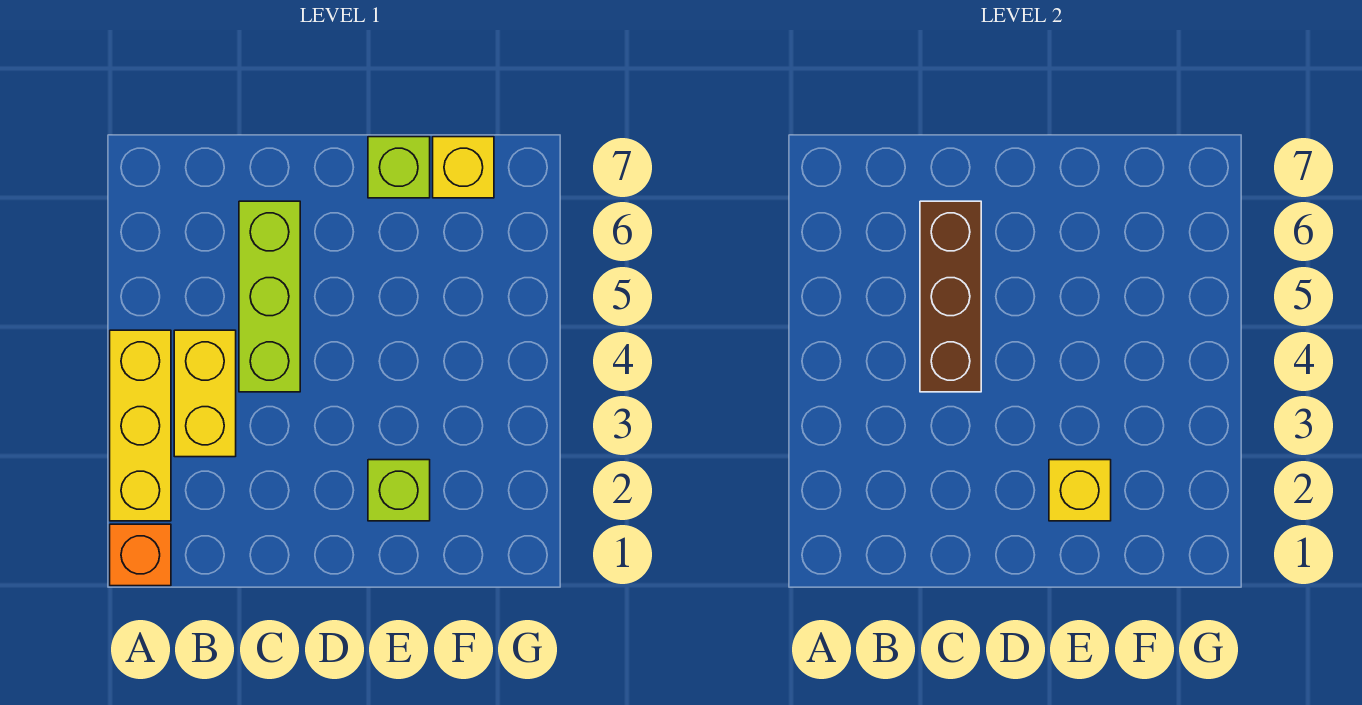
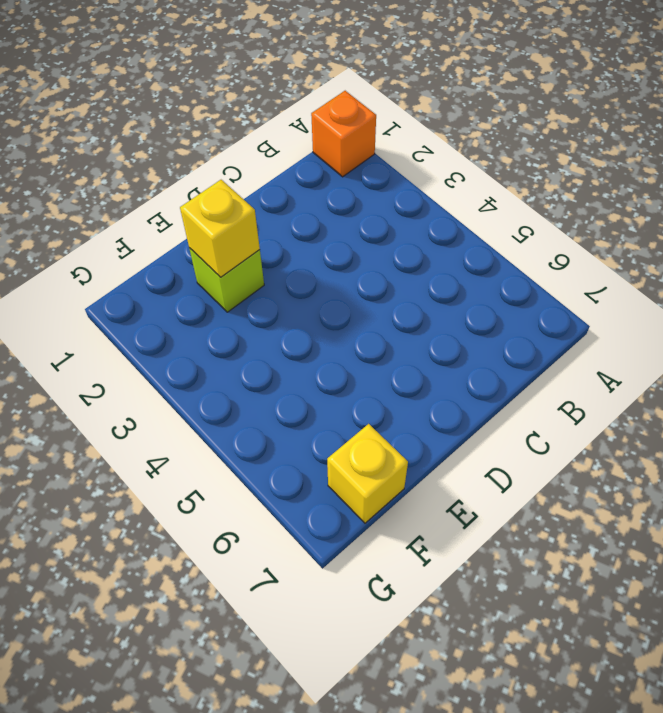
none -> yellow brick A2:A4 level 1
none -> yellow brick B3:B4 level 1

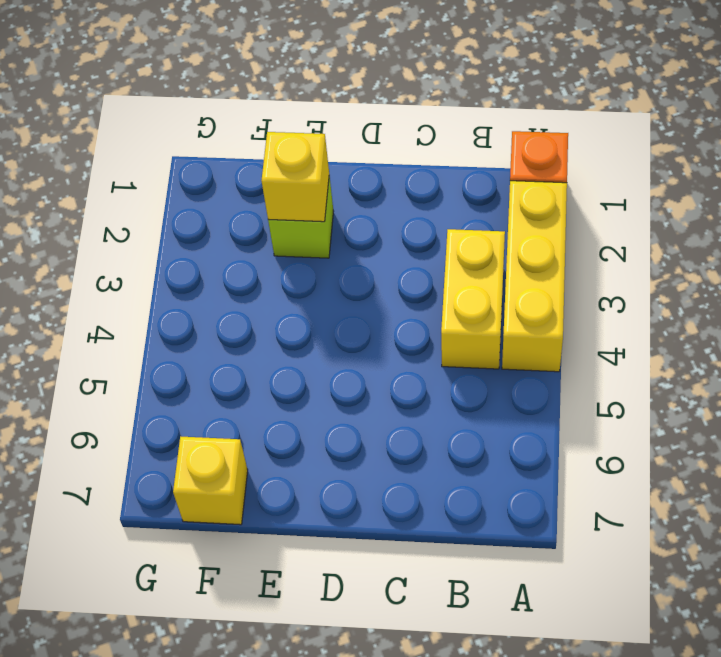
none -> lime brick C4:C6 level 1
none -> lime brick E7 level 1

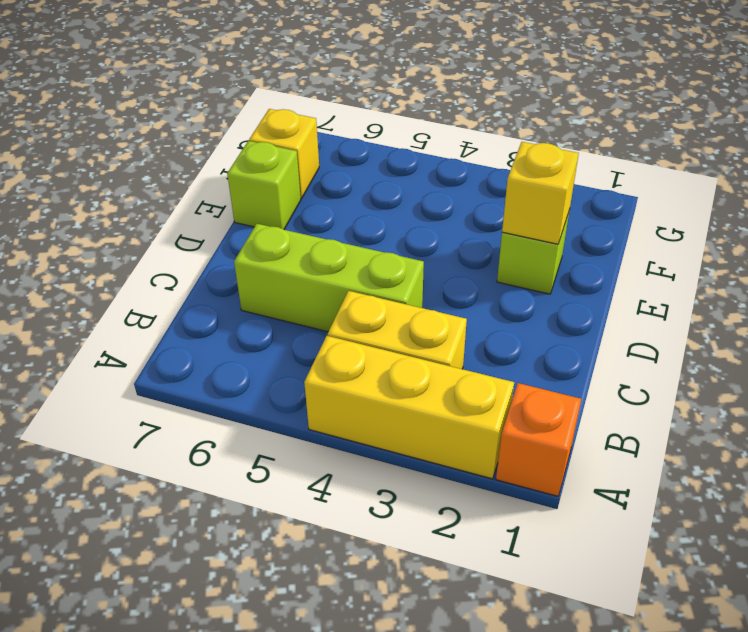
none -> brown brick C4:C6 level 2

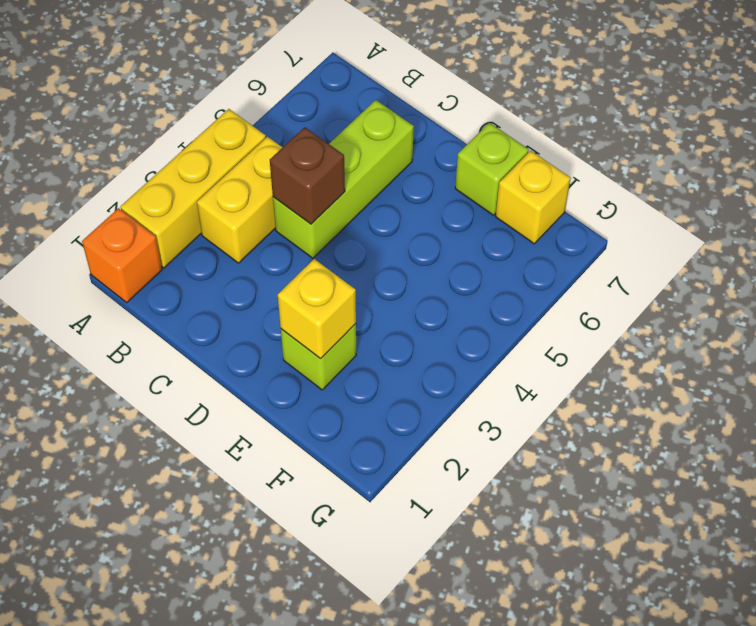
brown brick C4 level 2 -> brown brick C4:C6 level 2

